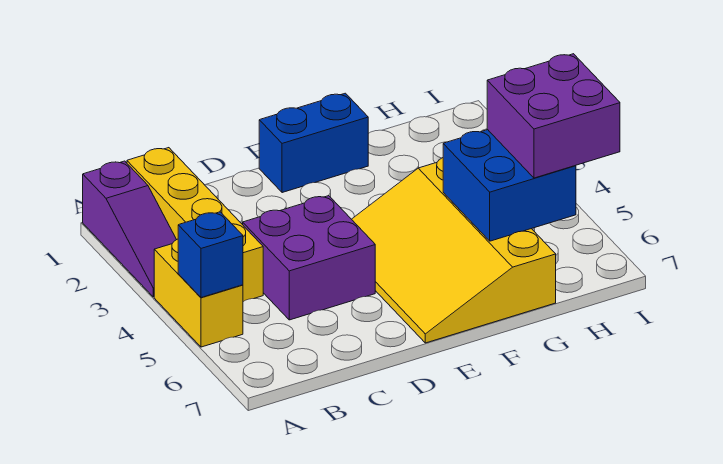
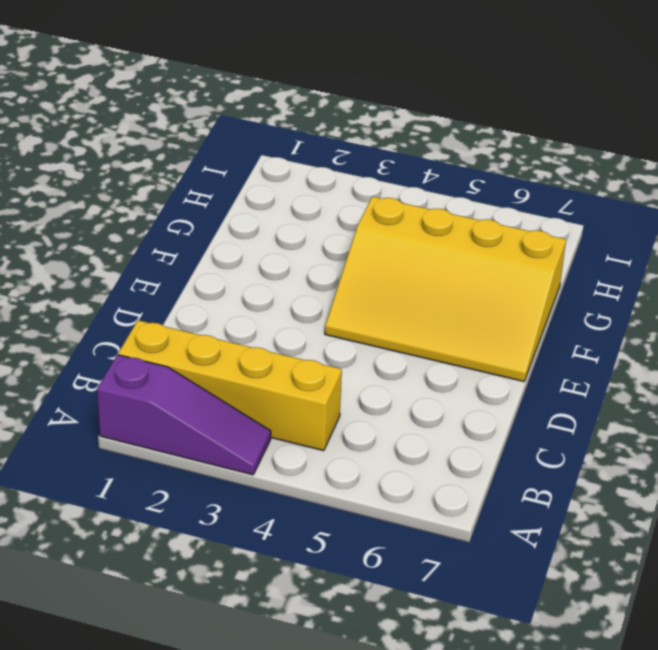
none -> yellow brick A4:A5 level 1
none -> purple brick C4:D5 level 1

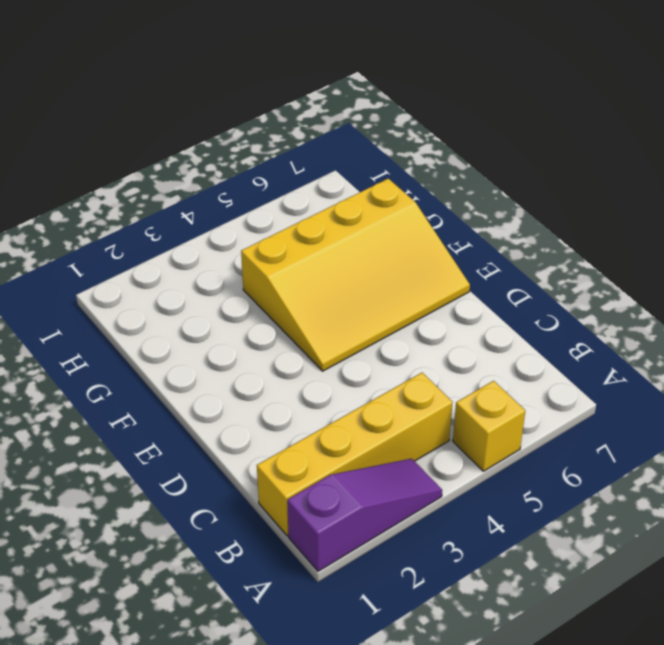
yellow brick A5 level 1 -> yellow brick A4:A5 level 1
none -> purple brick C4:D5 level 1
none -> blue brick E1:F1 level 1

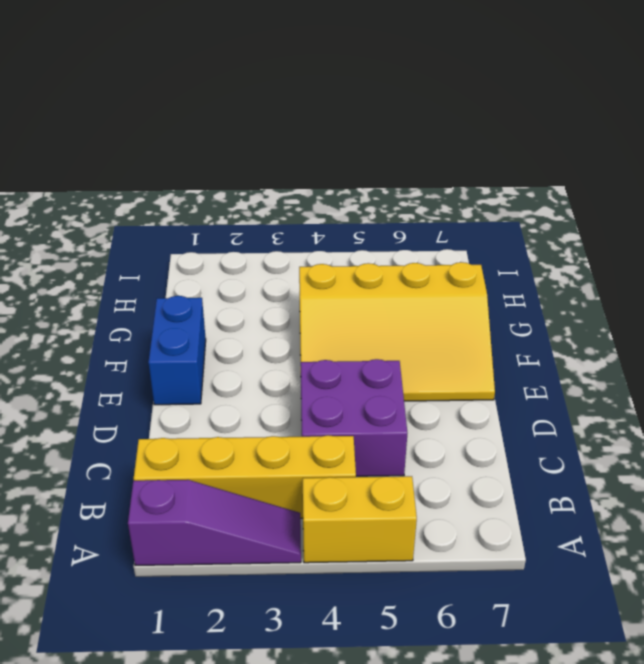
none -> blue brick A5 level 2
none -> blue brick G5:H6 level 2

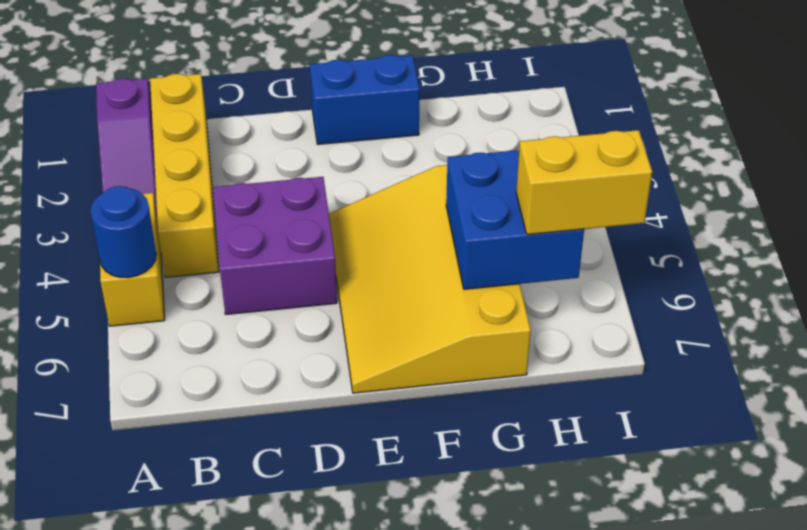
blue round brick A5 level 2 -> blue brick A5 level 2
yellow brick H6:I6 level 3 -> purple brick H5:I6 level 3

